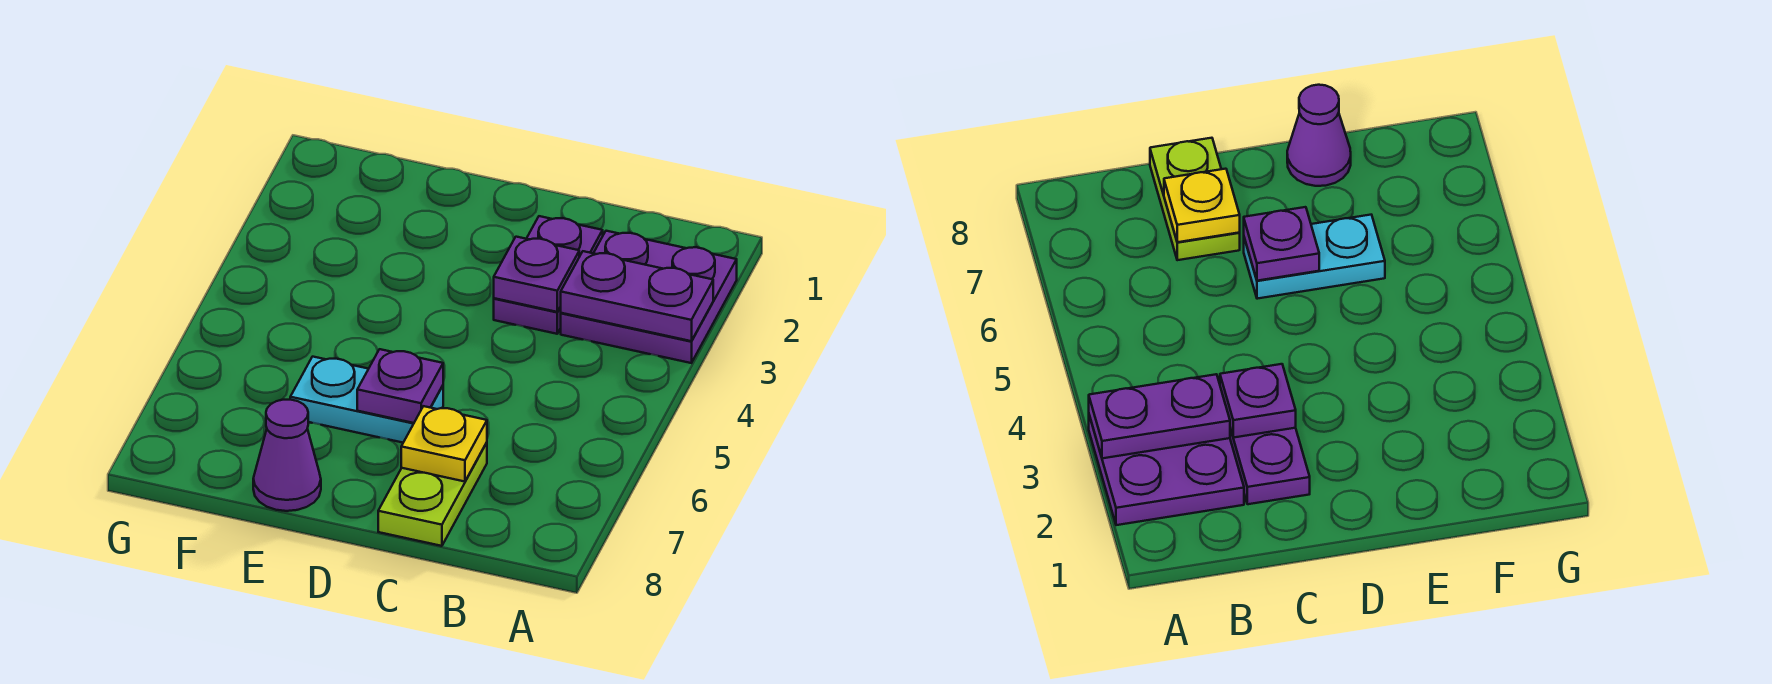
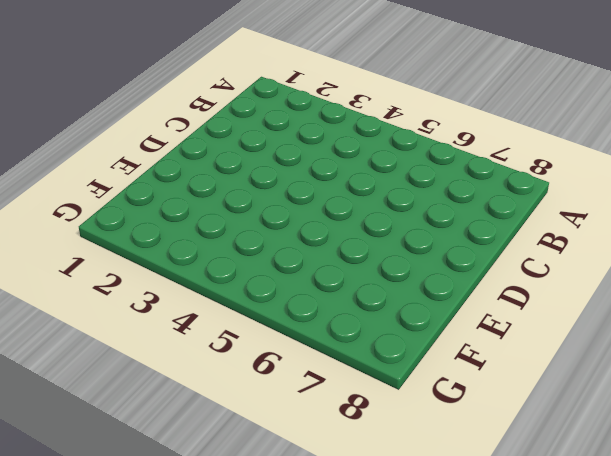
none -> purple plate A2:B3 level 1
none -> purple plate C2:C3 level 1

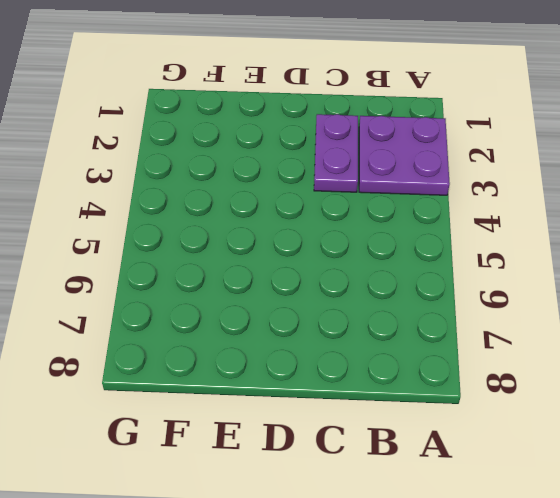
none -> lime plate C7:C8 level 1
none -> cyan plate D6:E6 level 1

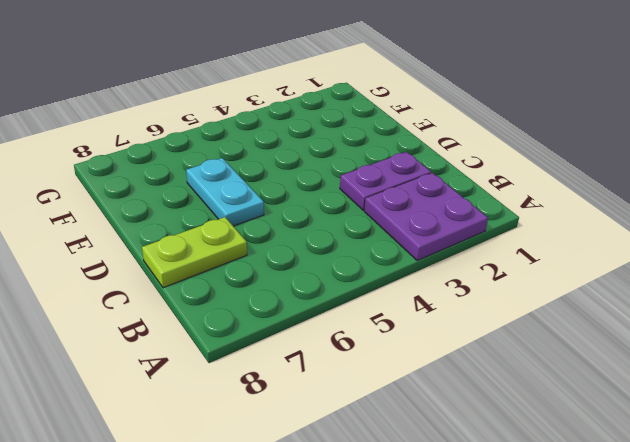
none -> purple cone E8 level 1
none -> purple plate A3:B3 level 2

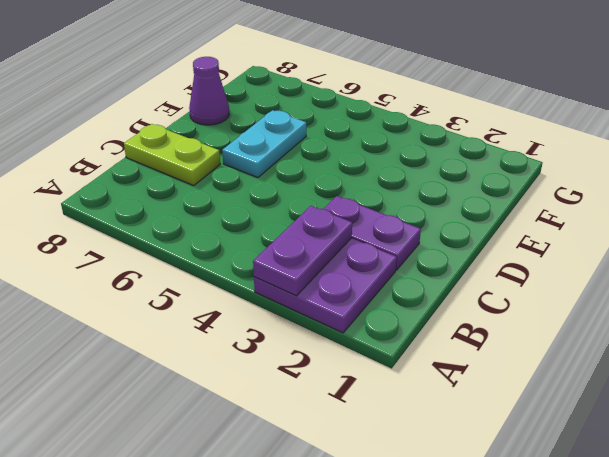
none -> purple plate C3 level 2
none -> yellow plate C7 level 2

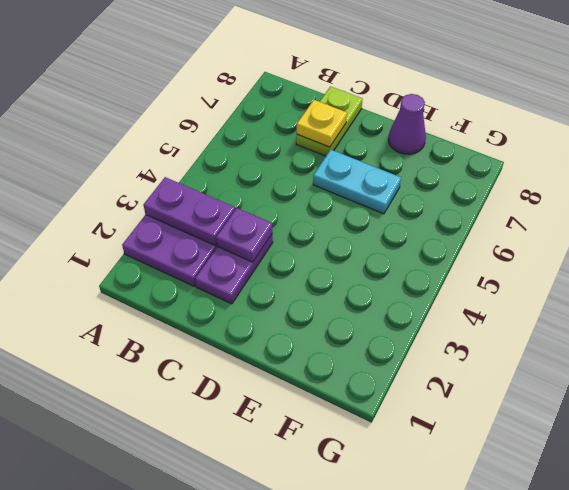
none -> purple plate D6 level 2

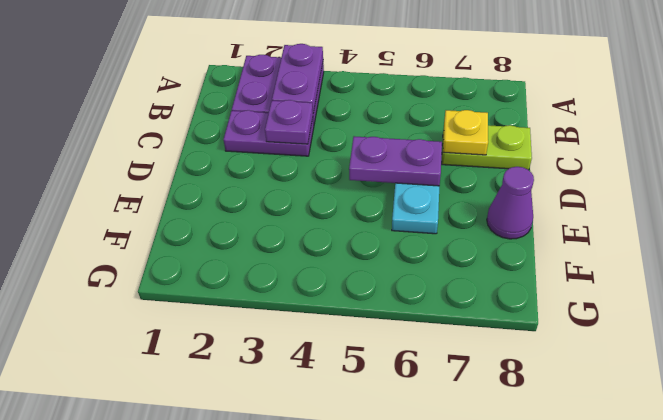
purple plate D5:D6 level 2 -> purple plate D6 level 2

